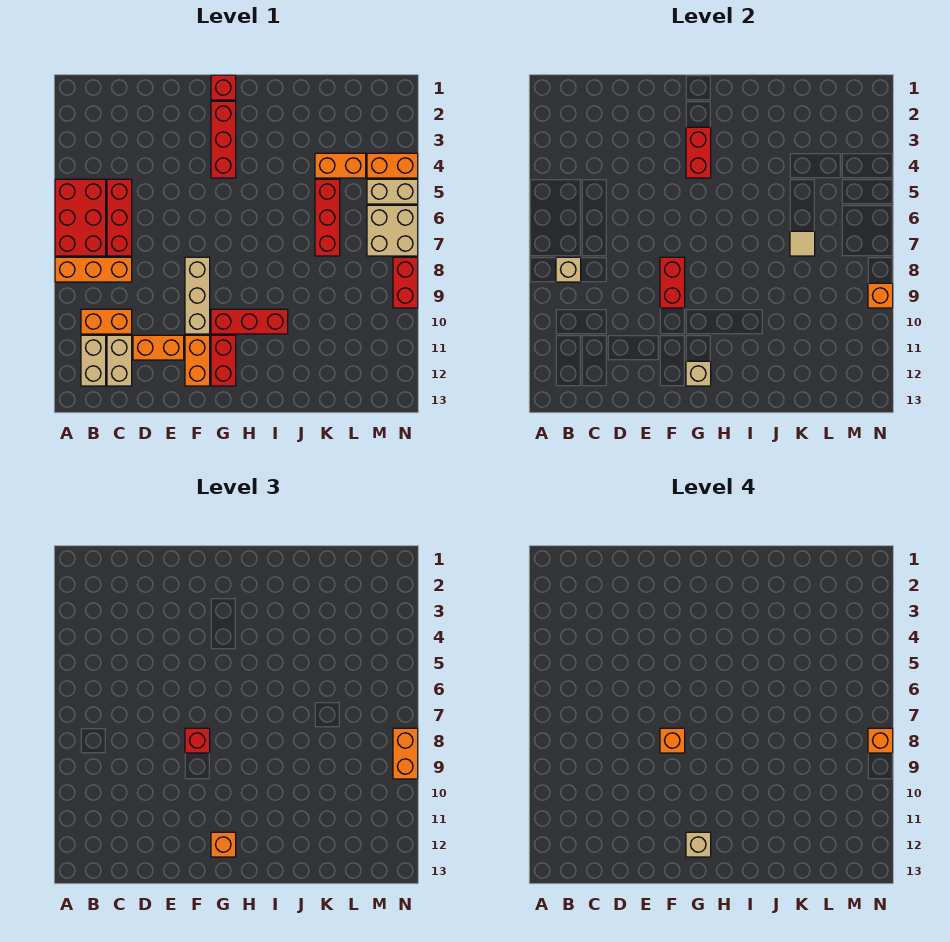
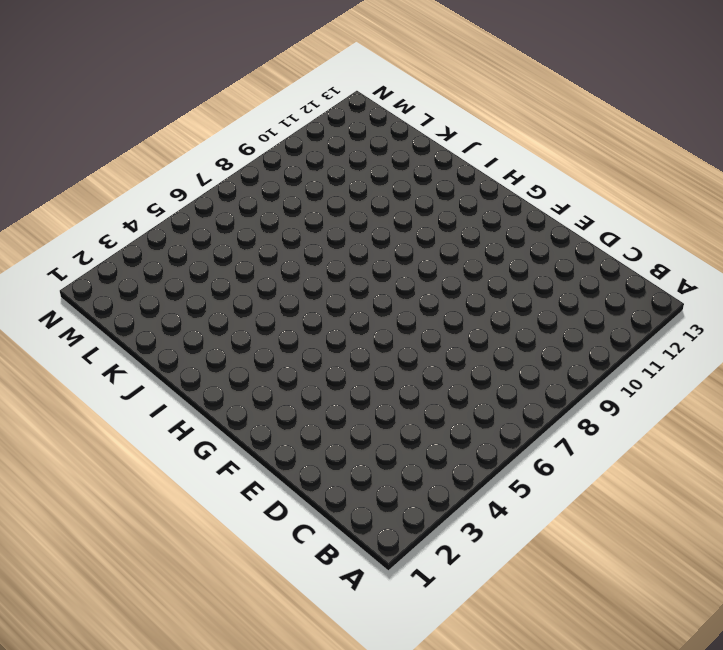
none -> red brick A5:B7 level 1
none -> orange brick A8:C8 level 1
none -> orange brick B10:C10 level 1
none -> tan brick B11:B12 level 1

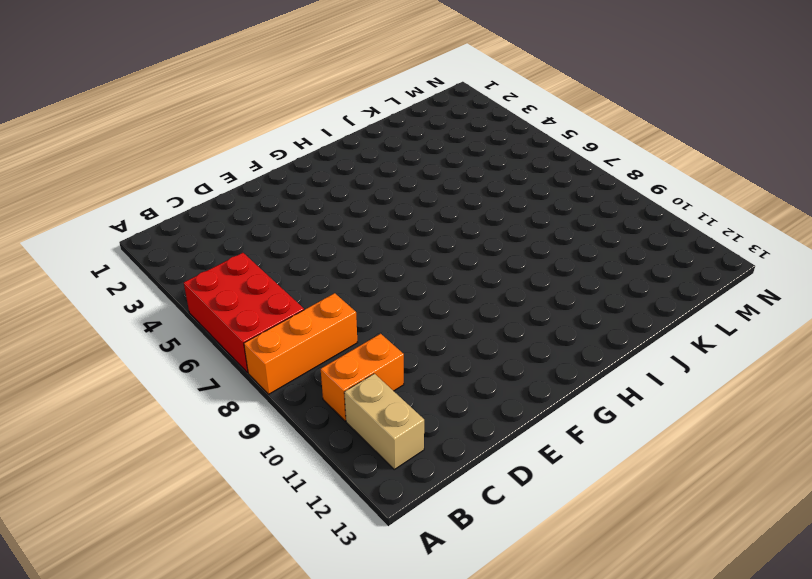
none -> red brick C5:C7 level 1
none -> tan brick C11:C12 level 1
none -> orange brick D11:E11 level 1
none -> tan brick F8:F10 level 1

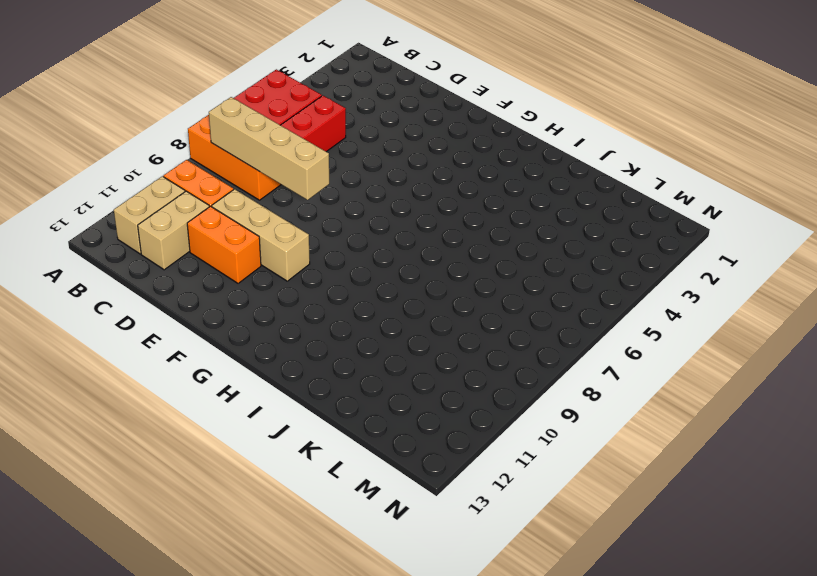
tan brick B8:E8 level 2 -> tan brick B8 level 2
tan brick D10:F10 level 1 -> tan brick F8:F10 level 1
none -> orange brick F11:F12 level 1
none -> red brick G1 level 1
none -> red brick G2:G4 level 1
none -> red brick G10:I10 level 1

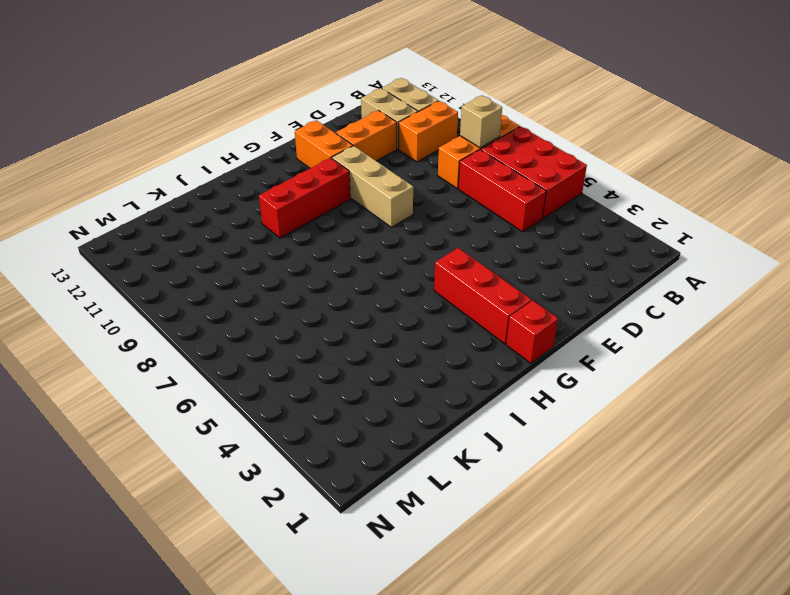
none -> red brick G11:G12 level 1
none -> orange brick K4:L4 level 1
none -> red brick K5:K7 level 1
none -> orange brick M4:N4 level 1

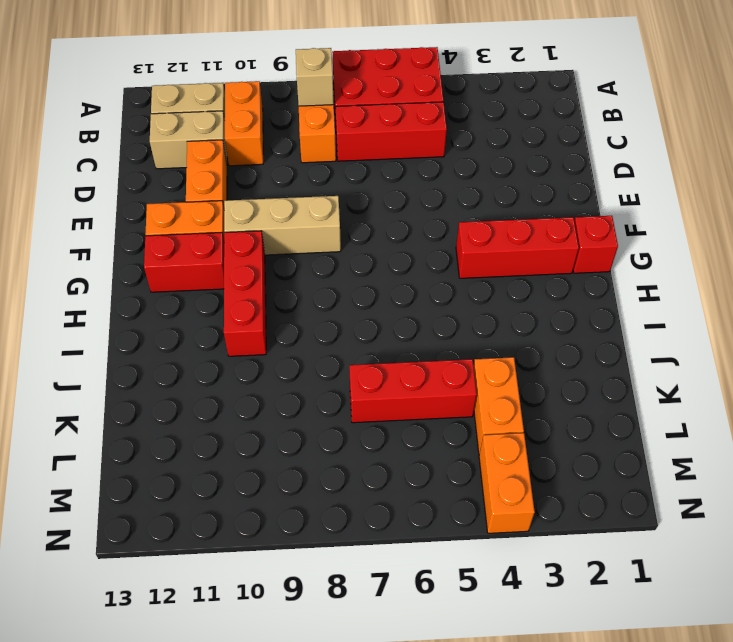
none -> tan brick M5:N5 level 1
none -> tan brick M6:N7 level 1
none -> red brick N8:N9 level 1
none -> red brick F8:F9 level 2

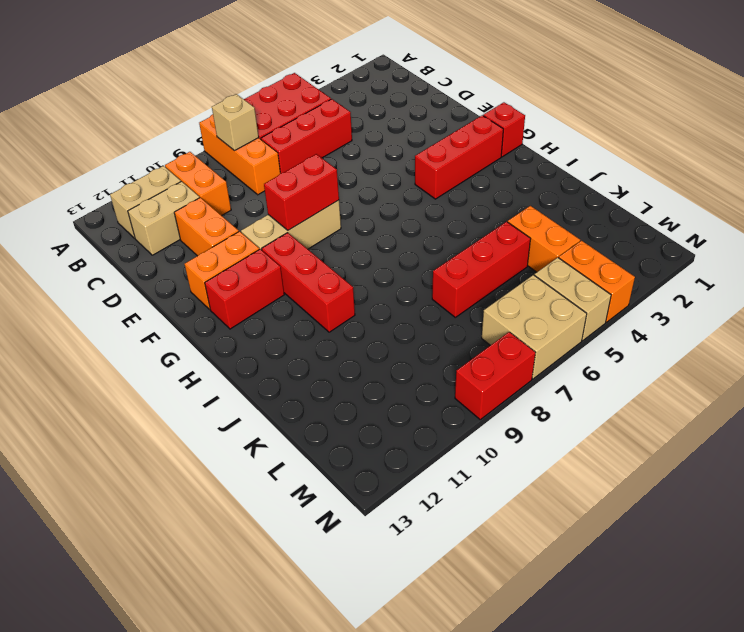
none -> red brick G3:G4 level 2
none -> tan brick G12 level 2
none -> tan tile K7 level 2
none -> orange brick N9 level 2

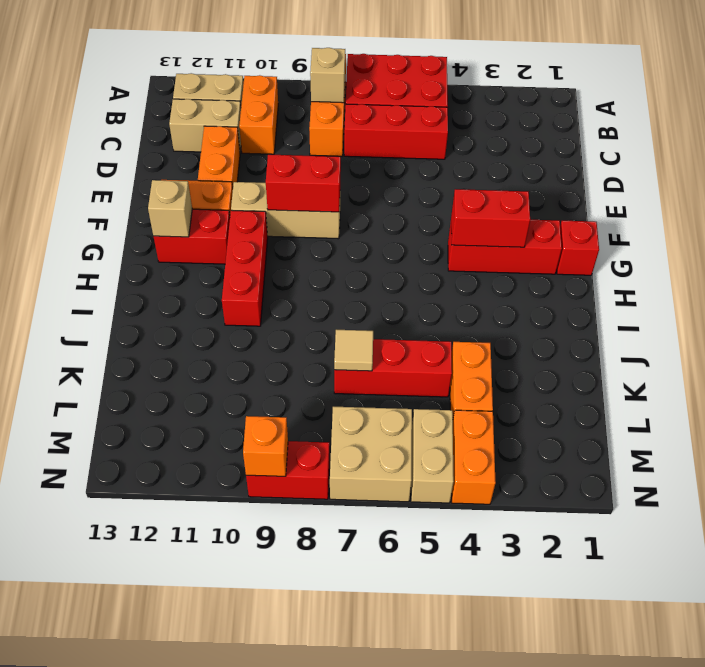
none -> red brick F8 level 3
none -> orange brick G12 level 3
none -> orange brick N8:N9 level 3
none -> orange brick F8 level 4

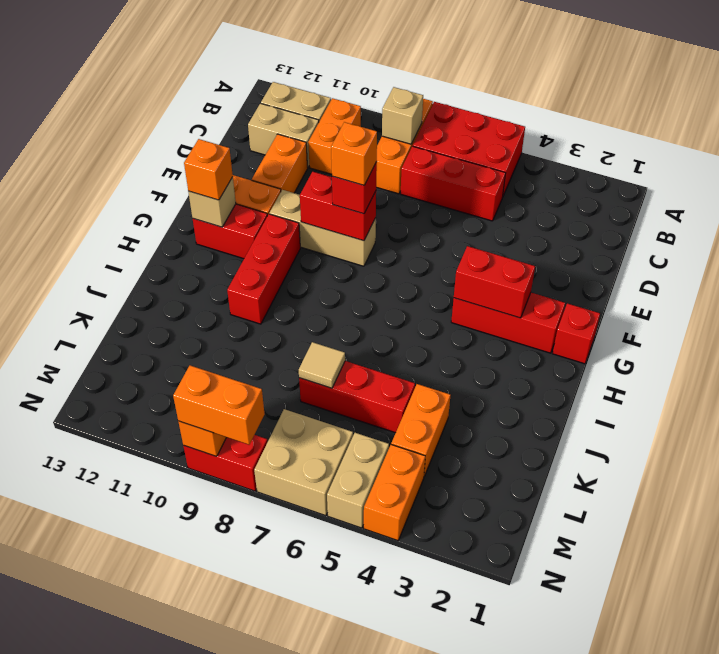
none -> tan brick G12 level 4
none -> orange brick N8 level 4

